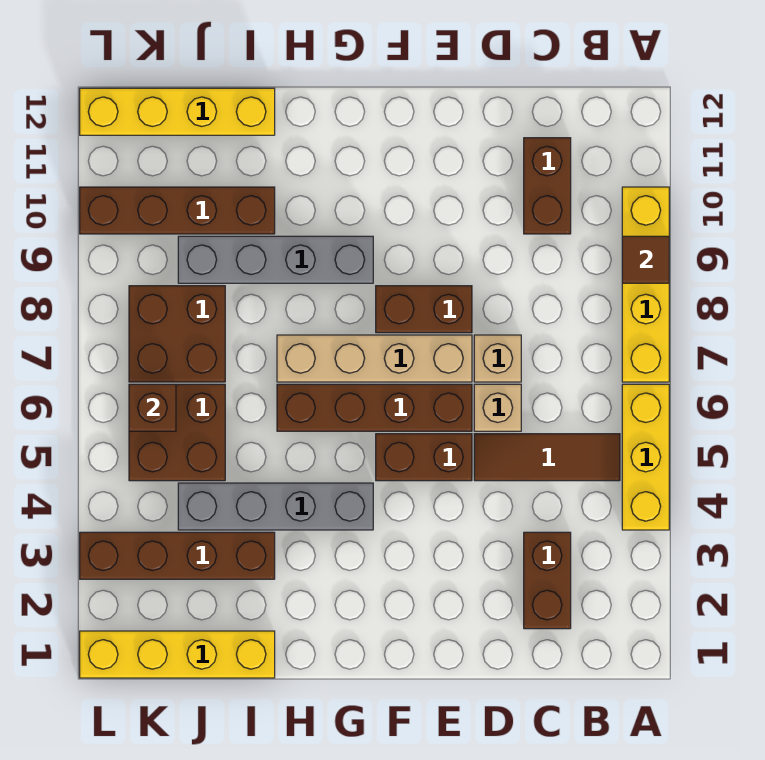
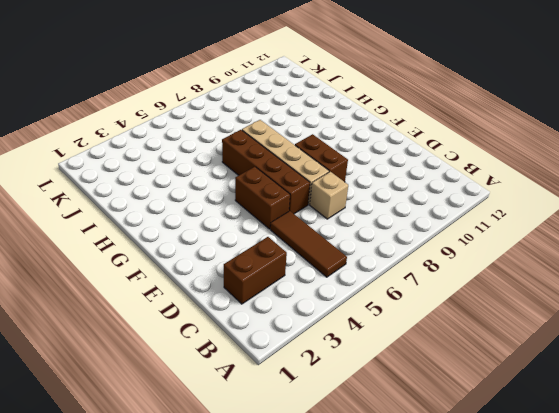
none -> yellow brick A4:A6 level 1
none -> yellow brick A7:A10 level 1
none -> brown brick C10:C11 level 1

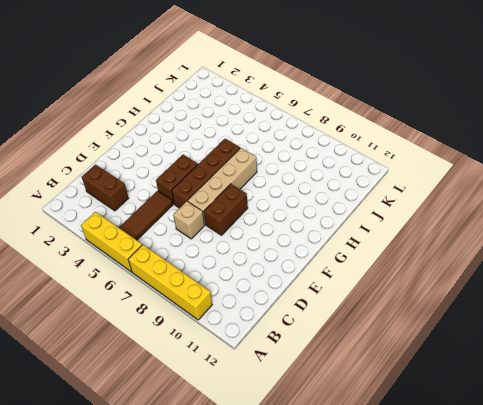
none -> brown brick C10:C11 level 1
none -> tan brick D6 level 1
none -> grey brick G4:J4 level 1

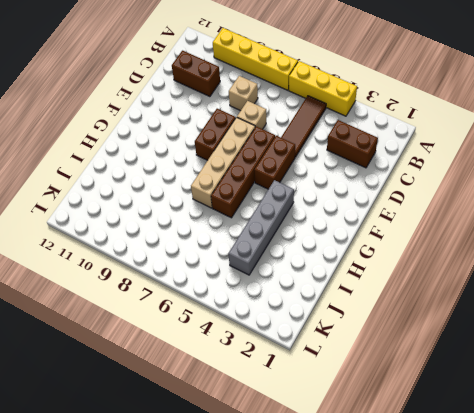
tan brick C8 level 1 -> tan brick D6 level 1
none -> grey brick G9:J9 level 1
none -> yellow brick I1:L1 level 1
none -> brown brick I3:L3 level 1

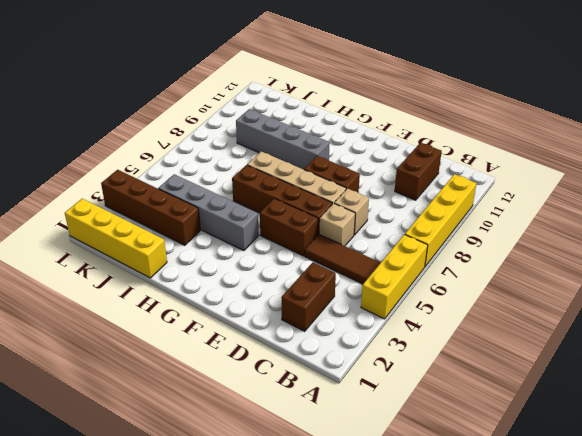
none -> brown brick I10:L10 level 1
none -> yellow brick I12:L12 level 1
none -> brown brick J5:K6 level 1

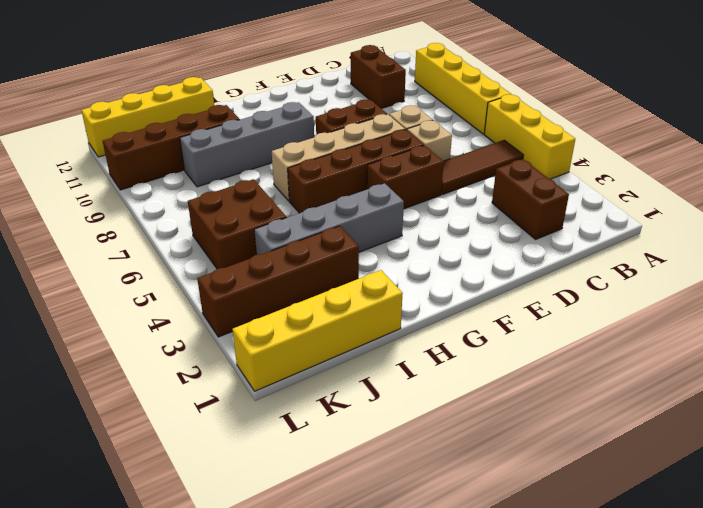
none -> brown brick J7:K8 level 1
none -> brown tile A9 level 2
none -> brown brick K6 level 2

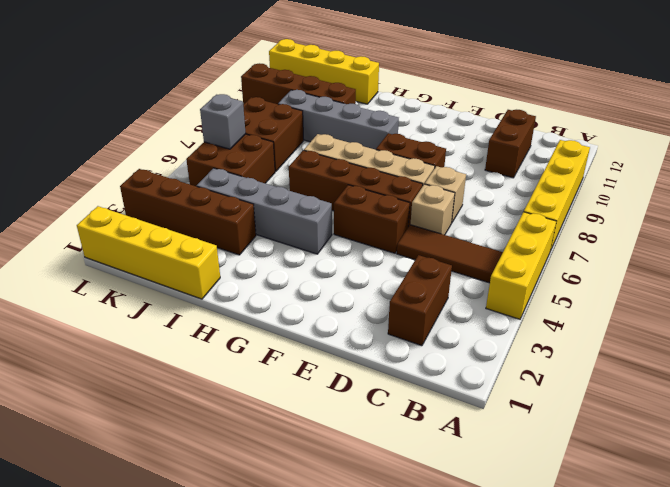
grey brick K6 level 2 -> brown brick K6 level 2
none -> brown tile A9 level 2

